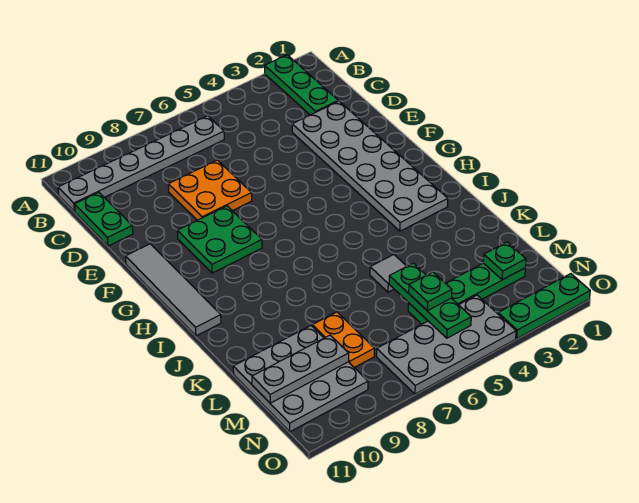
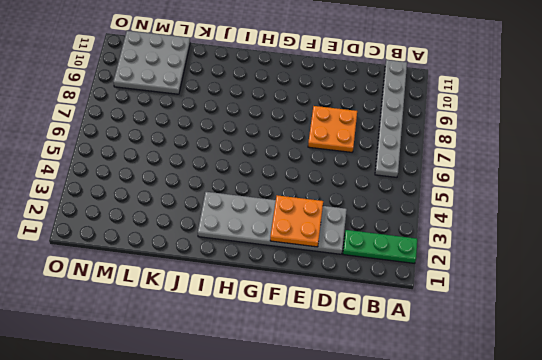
orange plate E2:F3 level 2 -> none
none -> green plate C11:D11 level 1
none -> green plate F8:G9 level 1
none -> grey tile F11:I11 level 1

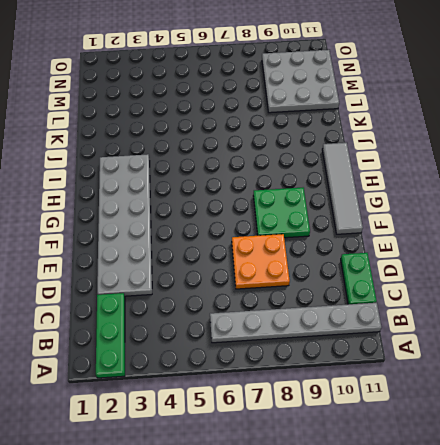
none -> grey tile K5 level 1
none -> orange plate L8:M8 level 1
none -> green plate M2:M5 level 1

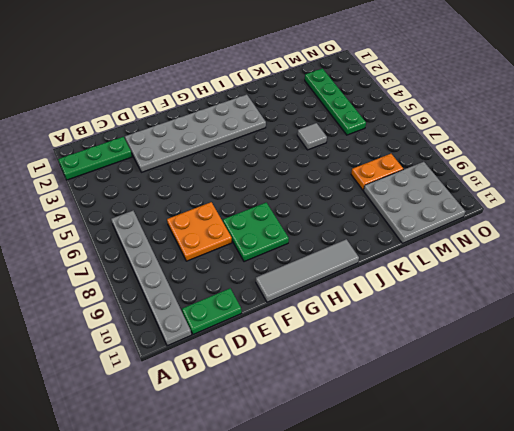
none -> grey plate N4:O7 level 1
none -> green plate O1:O3 level 1
none -> green plate L5:N5 level 2

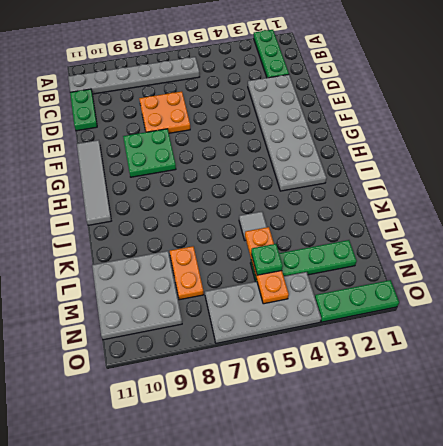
orange plate L5:N5 level 2 -> green plate L5:N5 level 2
none -> green plate M2 level 2
none -> grey plate M9:M11 level 2

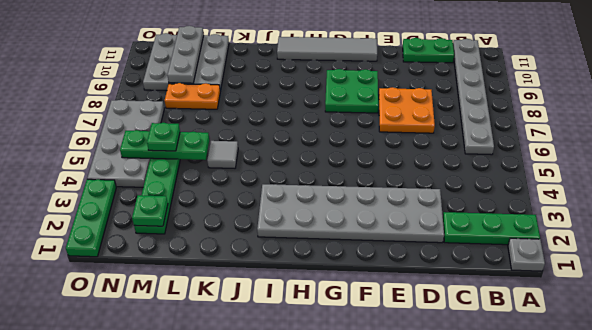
grey plate A1 level 1 -> none

